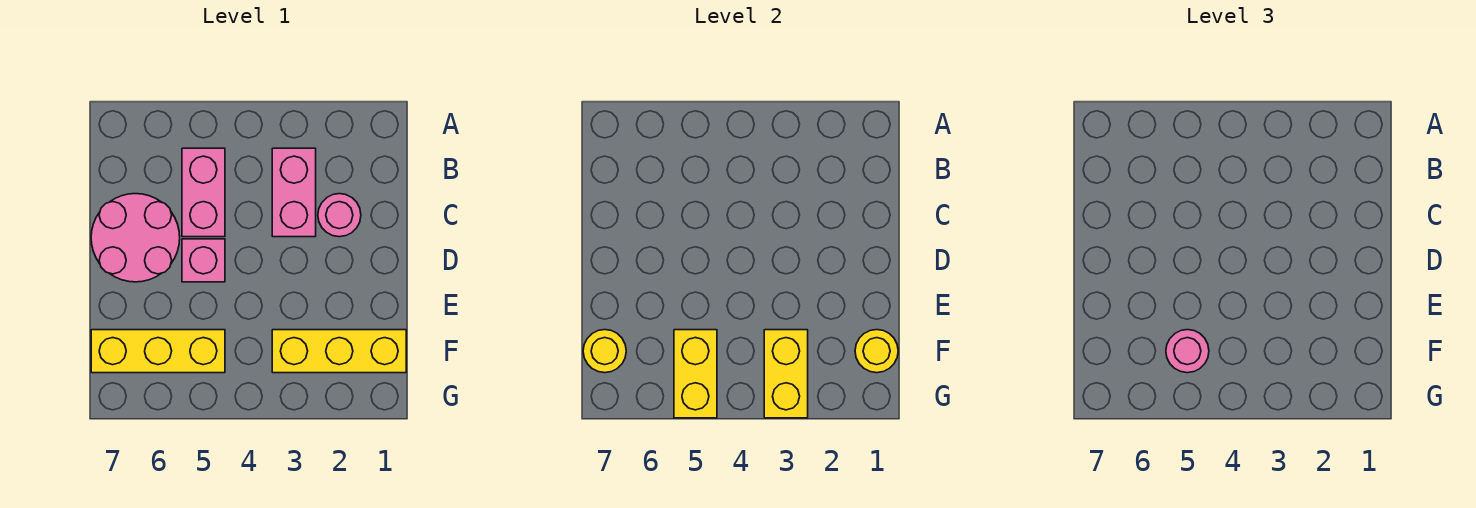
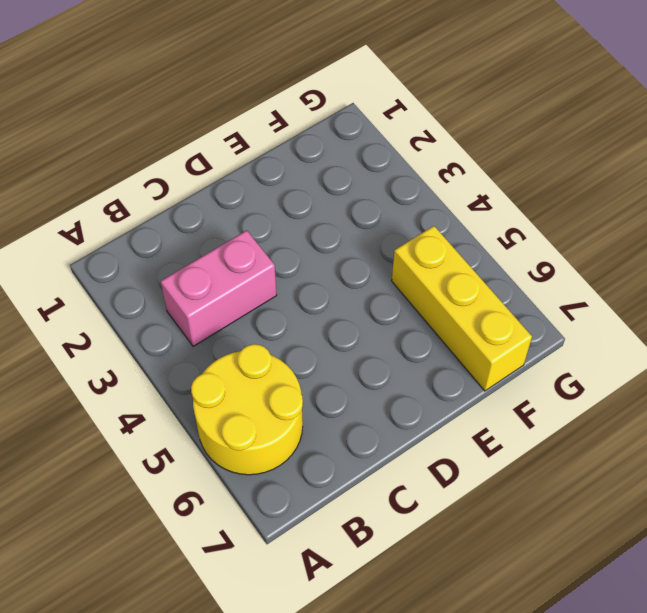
yellow round brick A5:B6 level 1 -> pink brick B5:C5 level 1
none -> pink round brick C2 level 1
none -> pink round brick C6:D7 level 1
none -> pink brick D5 level 1

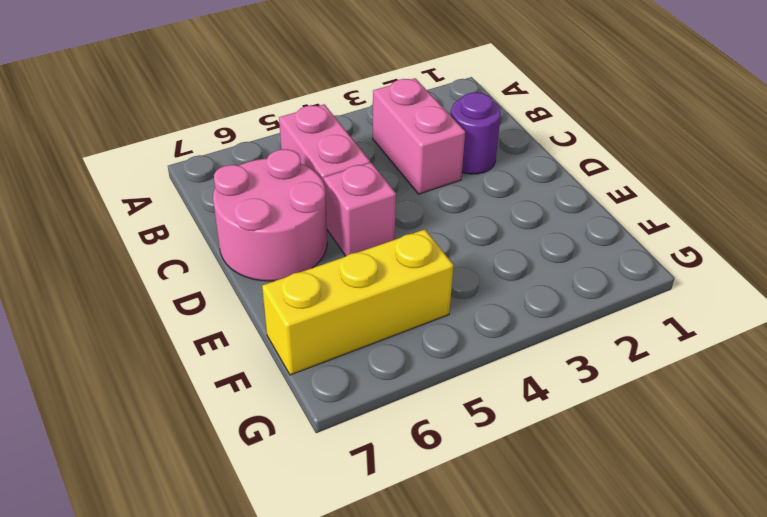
purple round brick C2 level 1 -> pink round brick C2 level 1
none -> yellow brick F1:F3 level 1
none -> yellow round brick F1 level 2
none -> yellow brick F3:G3 level 2

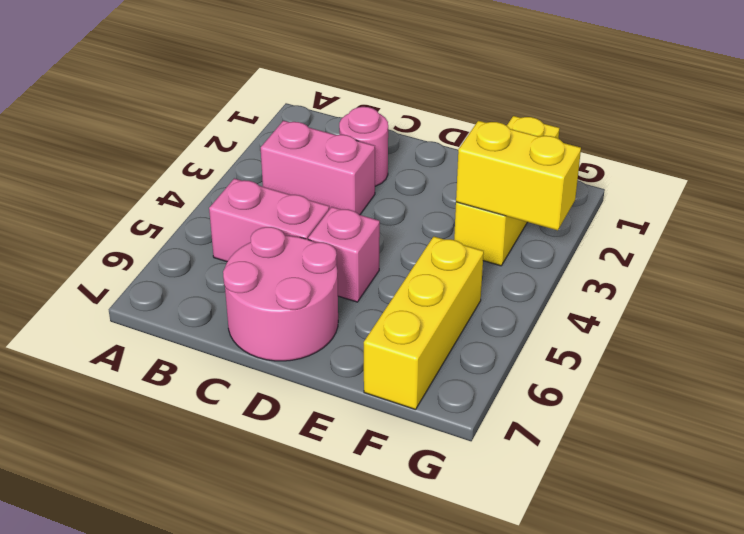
none -> yellow round brick F1 level 2
none -> yellow brick F5:G5 level 2
none -> yellow round brick F7 level 2

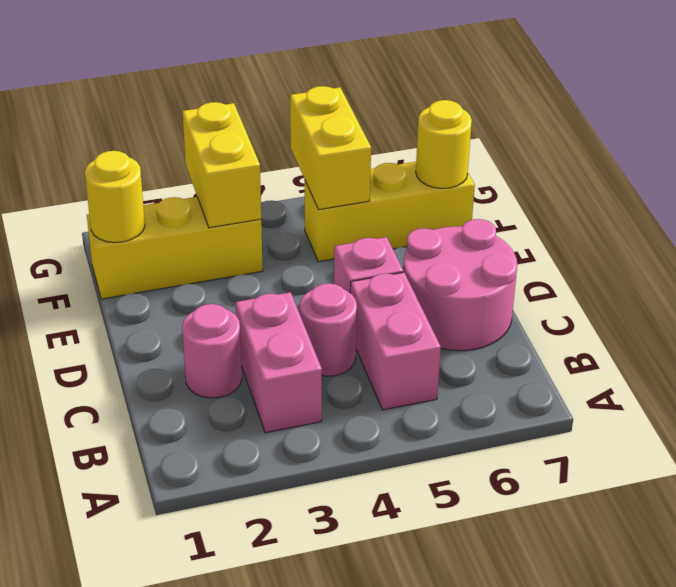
pink round brick C4 level 1 -> pink round brick F5 level 3

